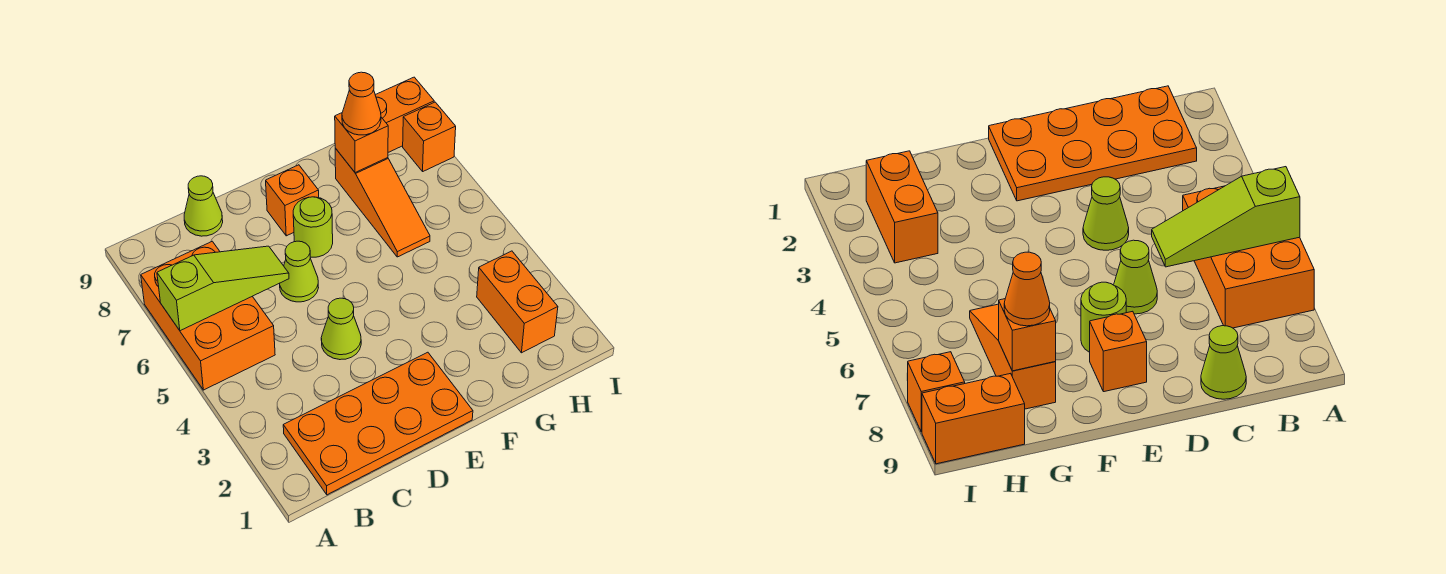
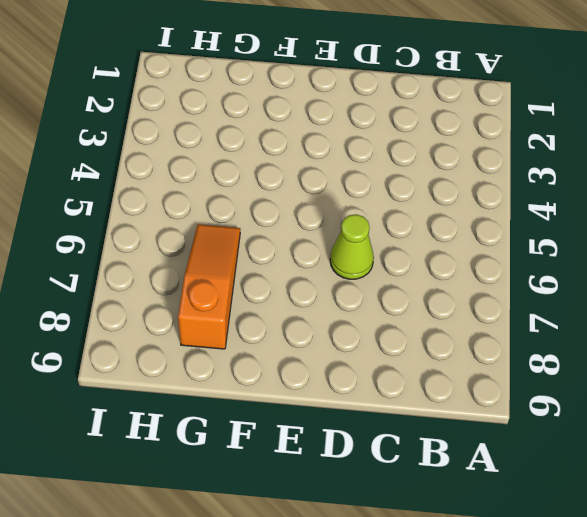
none -> orange brick A5:B7 level 1
none -> orange plate B1:E2 level 1
none -> lime cone C9 level 1

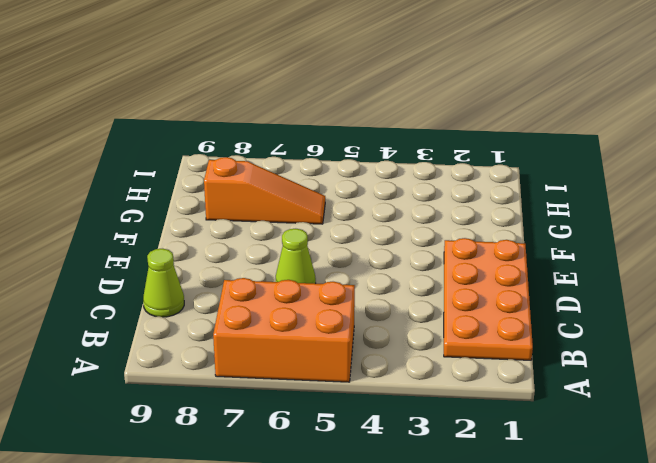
none -> lime cone D4 level 1
none -> lime round brick E7 level 1
none -> orange brick E8 level 1

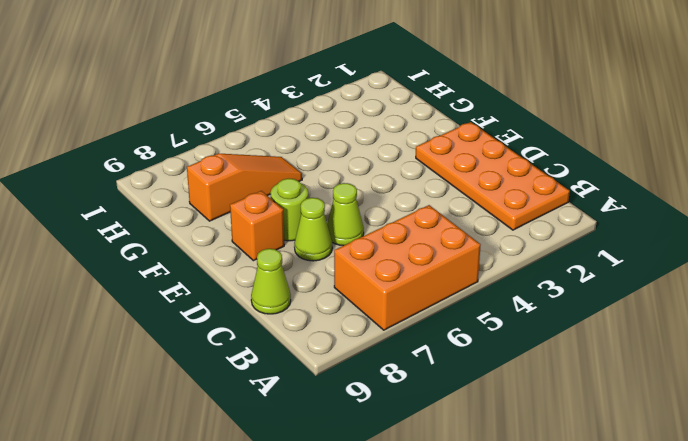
lime cone D7 level 1 -> lime cone D4 level 1
none -> orange brick H2:H3 level 1
none -> orange brick H9:I9 level 1
none -> orange brick I8 level 1

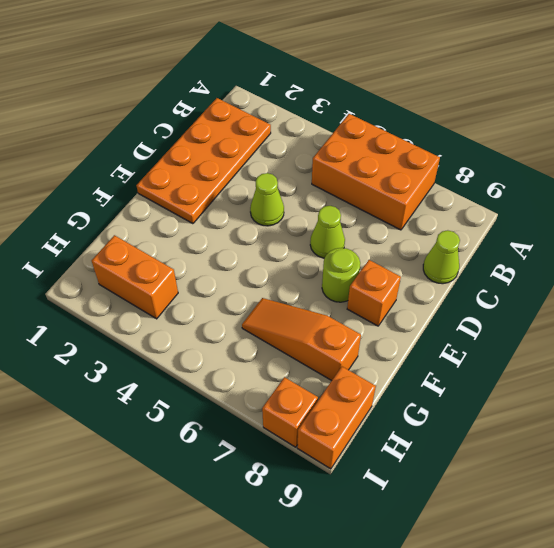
none -> lime slope A6:C6 level 2 top A
none -> orange brick G8 level 2
none -> orange cone G8 level 3

